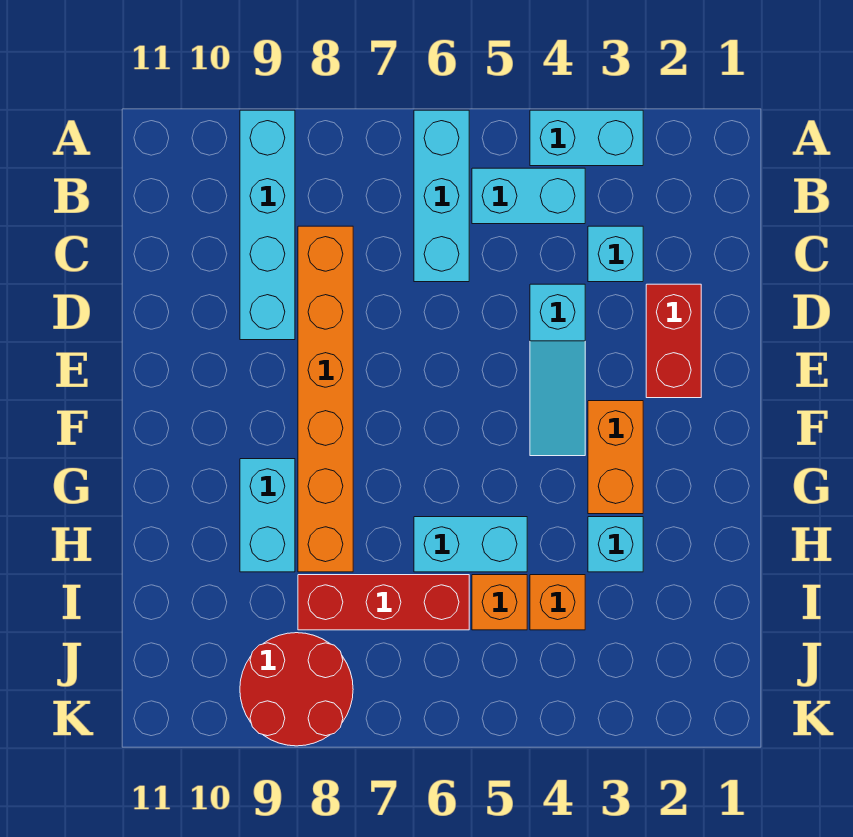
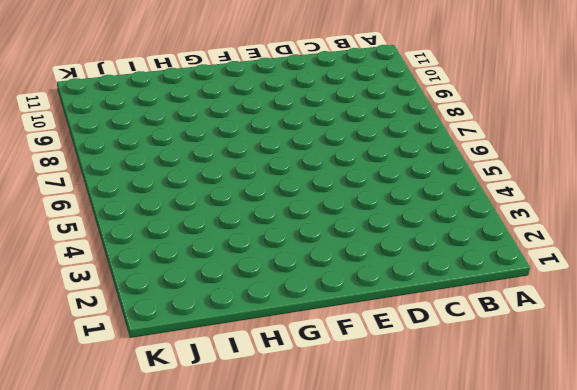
none -> cyan brick A3:A4 level 1
none -> cyan brick A6:C6 level 1
none -> cyan brick A9:D9 level 1

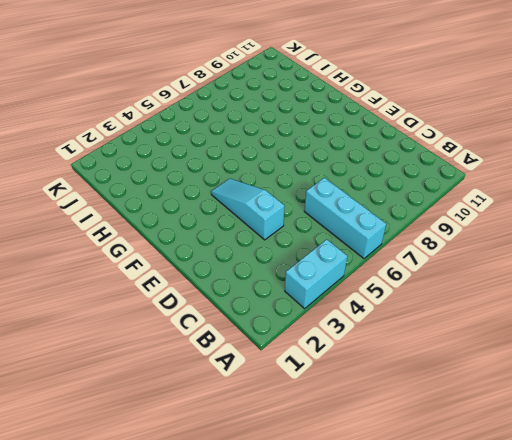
none -> cyan brick A9:D9 level 1
none -> cyan brick B4:B5 level 1
none -> cyan brick C3 level 1

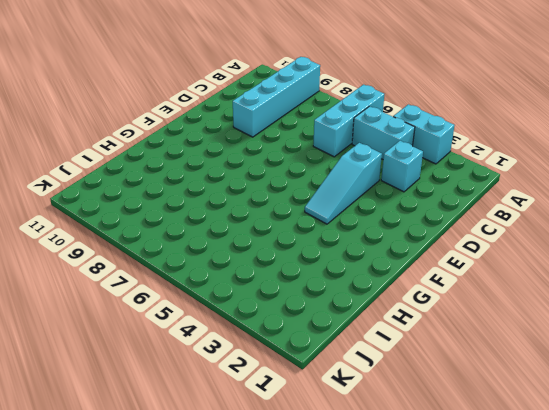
none -> orange brick C8:H8 level 1
none -> red brick D2:E2 level 1
none -> orange brick F3:G3 level 1

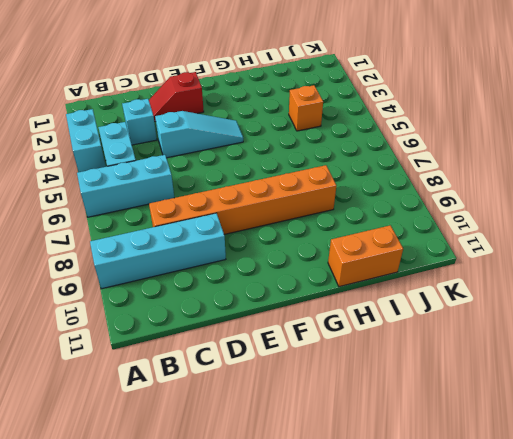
red slope D2:E2 level 1 top E -> red brick D2:E2 level 1
orange brick H11:I11 level 1 -> orange brick F3:G3 level 1
none -> cyan brick G9:H9 level 1
none -> cyan brick H3 level 1
none -> cyan brick H5:H6 level 1

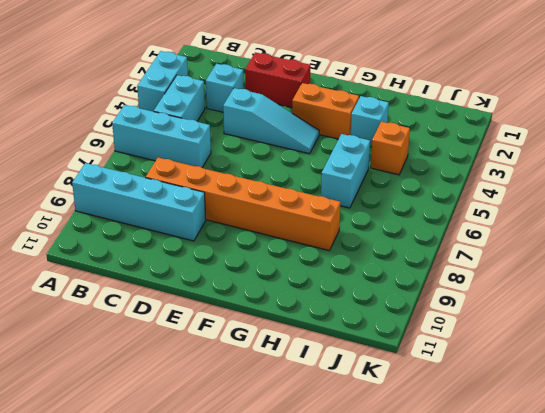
none -> cyan brick G9:H9 level 1
none -> orange brick I5 level 1
none -> red brick I6:I8 level 1

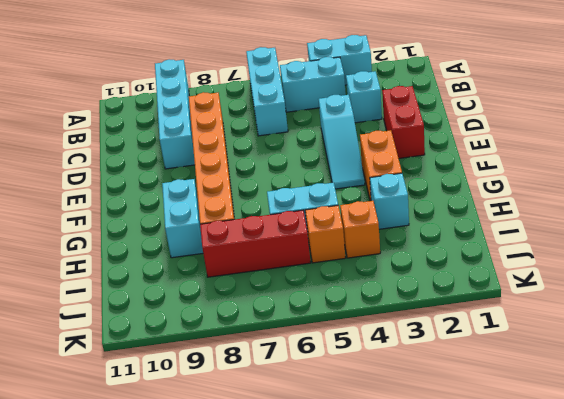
none -> red round brick J8:K9 level 1

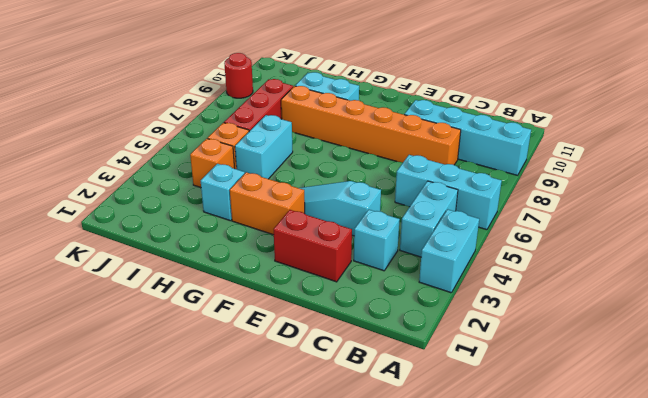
red round brick K9 level 1 -> red round brick J8:K9 level 1

